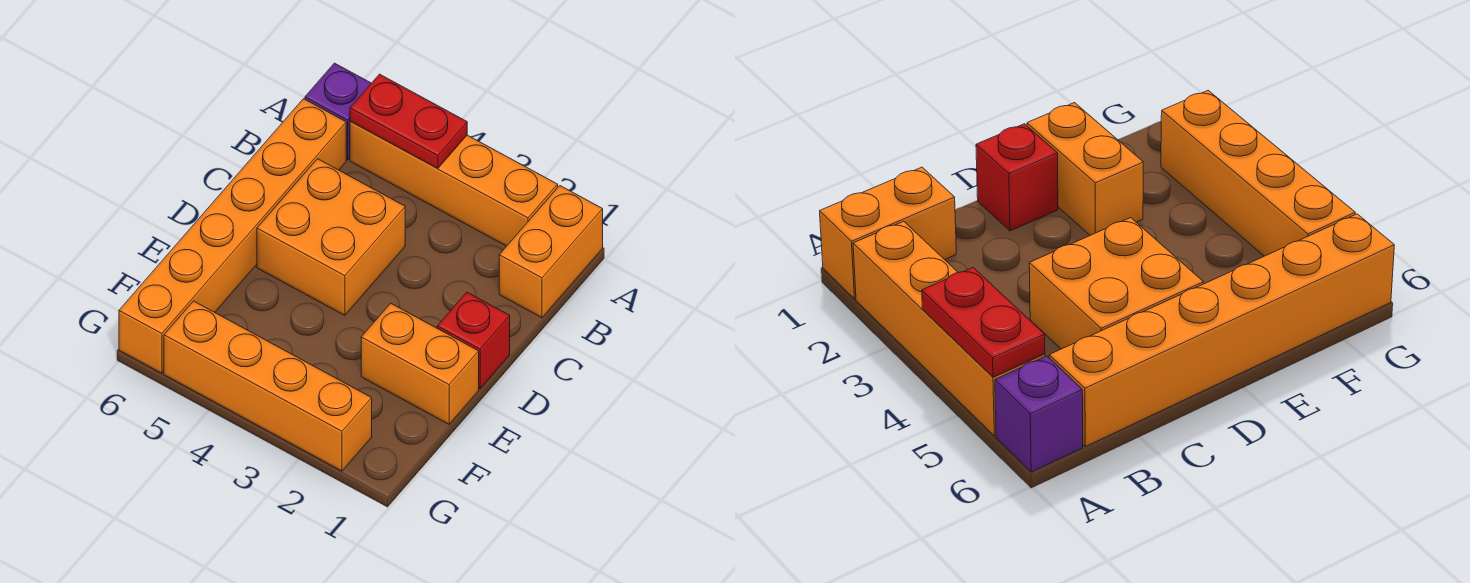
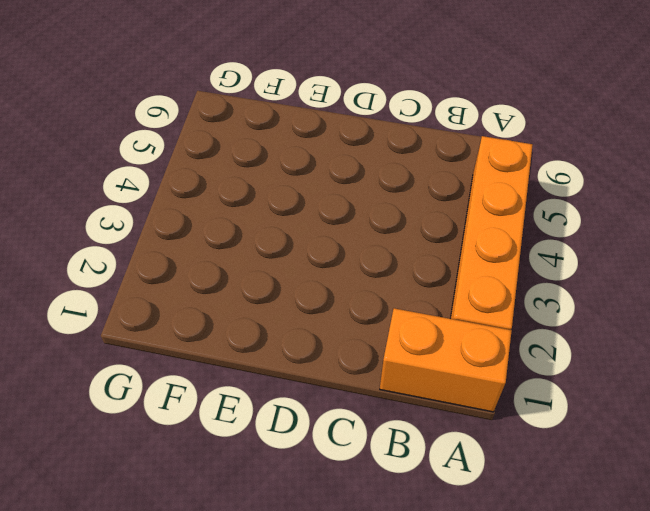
none -> purple brick A6 level 1
none -> orange brick B6:G6 level 1

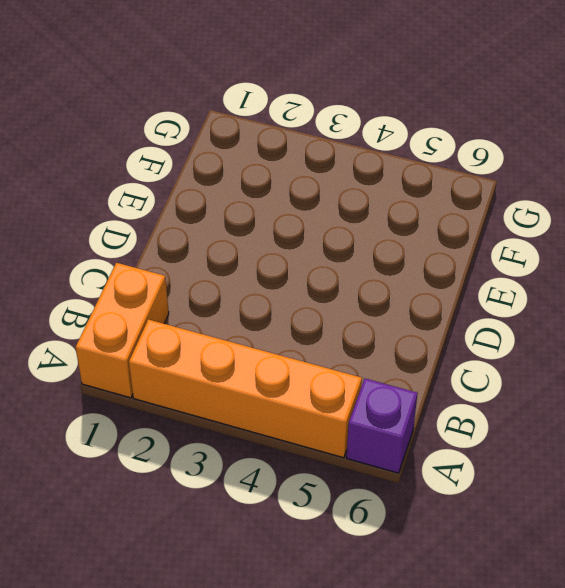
none -> orange brick B6:G6 level 1
none -> orange brick C4:D5 level 1

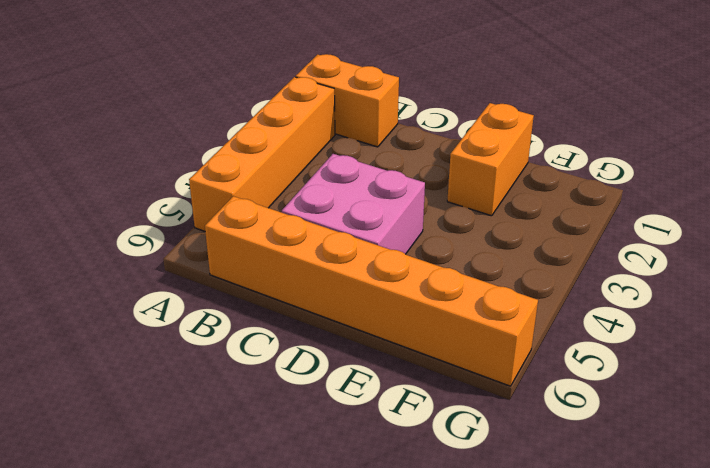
pink brick C4:D5 level 1 -> orange brick C4:D5 level 1
none -> purple brick A6 level 1
none -> red brick D1 level 1

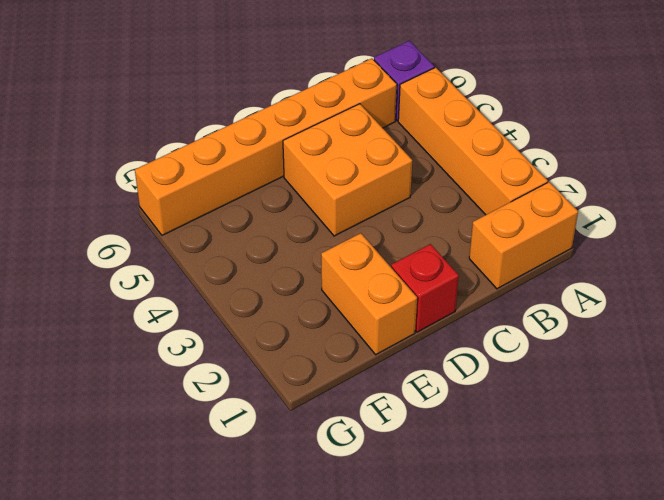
none -> orange brick G2:G5 level 1
none -> red plate A4:A5 level 2

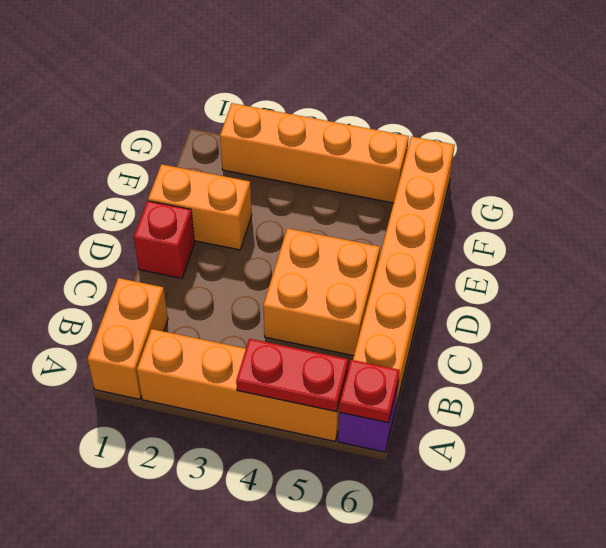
red plate A6 level 2 -> none

